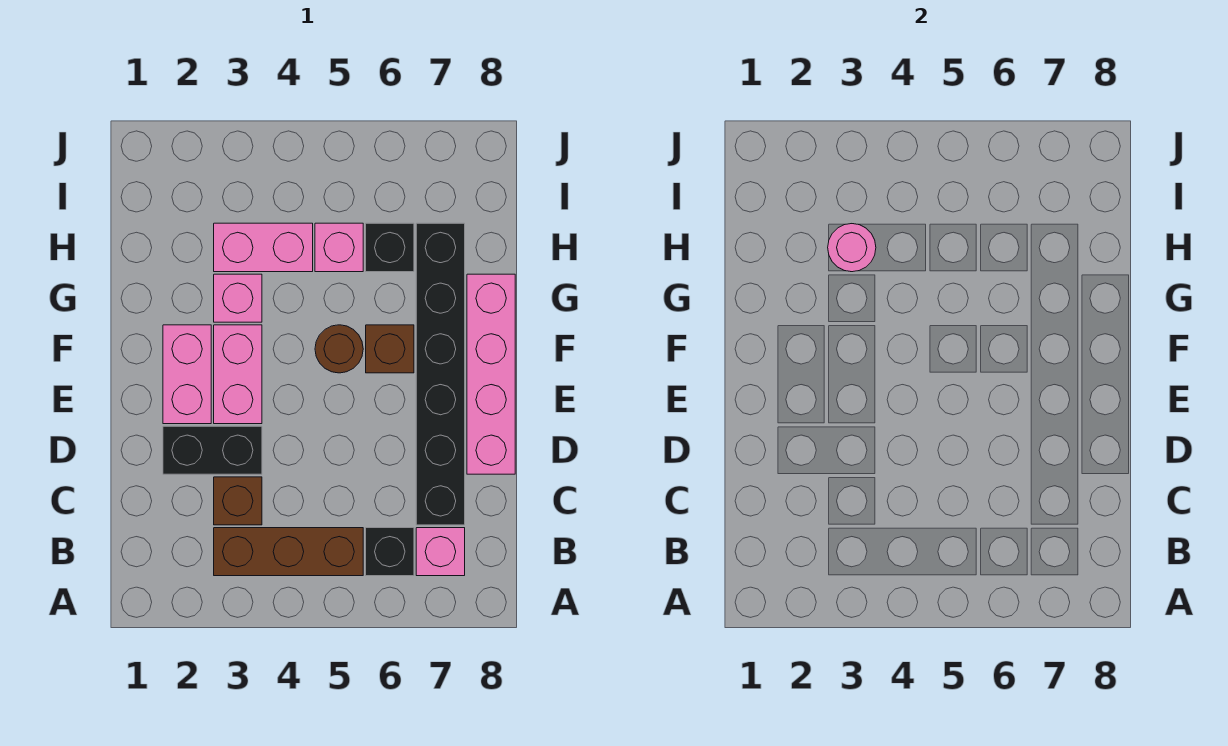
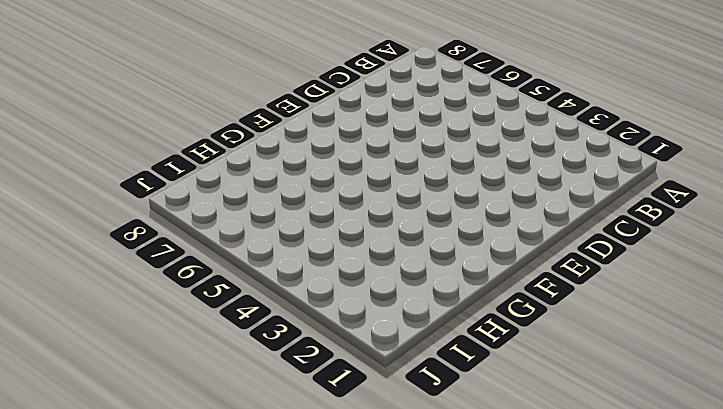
none -> brown brick B3:B5 level 1
none -> black brick B6 level 1
none -> pink brick B7 level 1

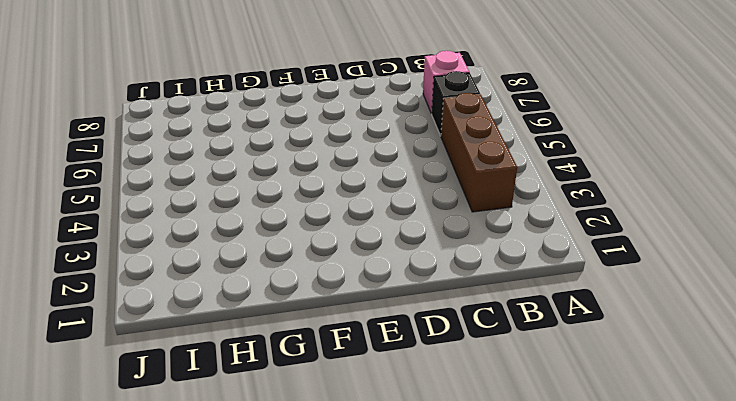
none -> brown brick C3 level 1
none -> black brick C7:H7 level 1
none -> black brick D2:D3 level 1

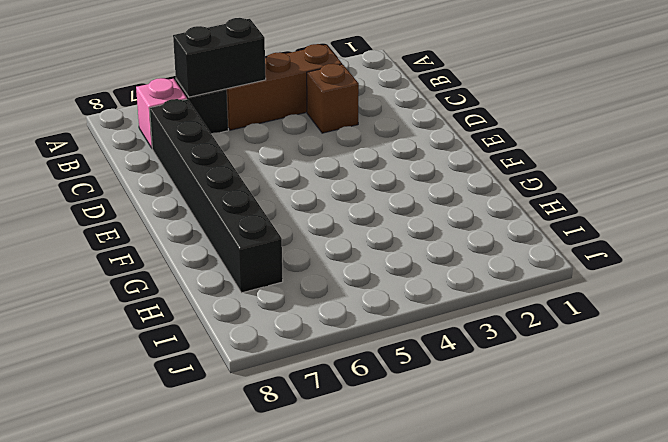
black brick B5:B6 level 2 -> black brick D2:D3 level 1
none -> pink brick D8:G8 level 1
none -> pink brick E2:F2 level 1
none -> pink brick E3:F3 level 1

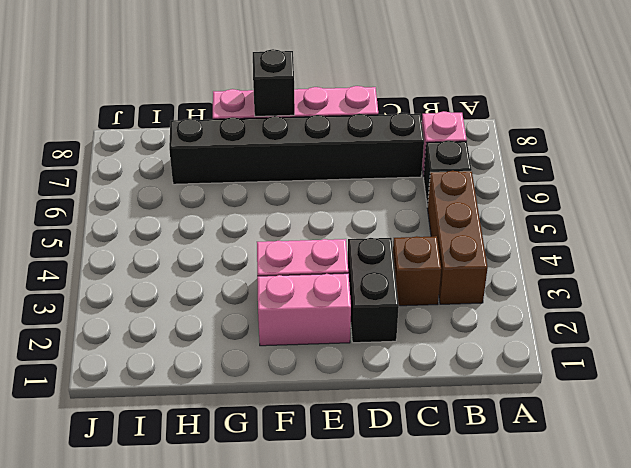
black brick F8 level 2 -> black brick H6 level 1
none -> brown round brick F5 level 1
none -> brown brick F6 level 1
none -> pink brick G3 level 1

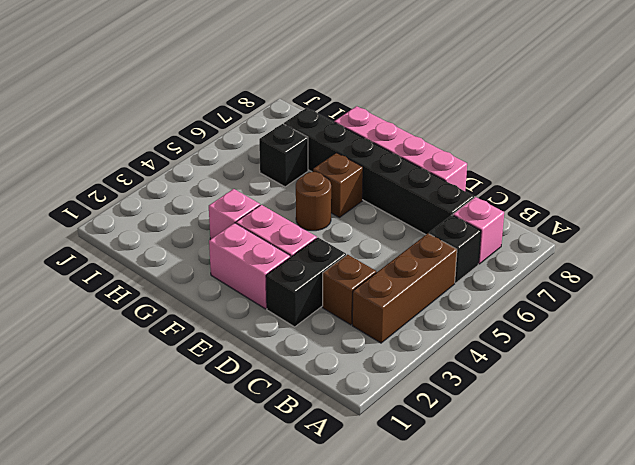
none -> pink brick H3:H4 level 1
none -> pink brick H5 level 1
none -> pink round brick H3 level 2

